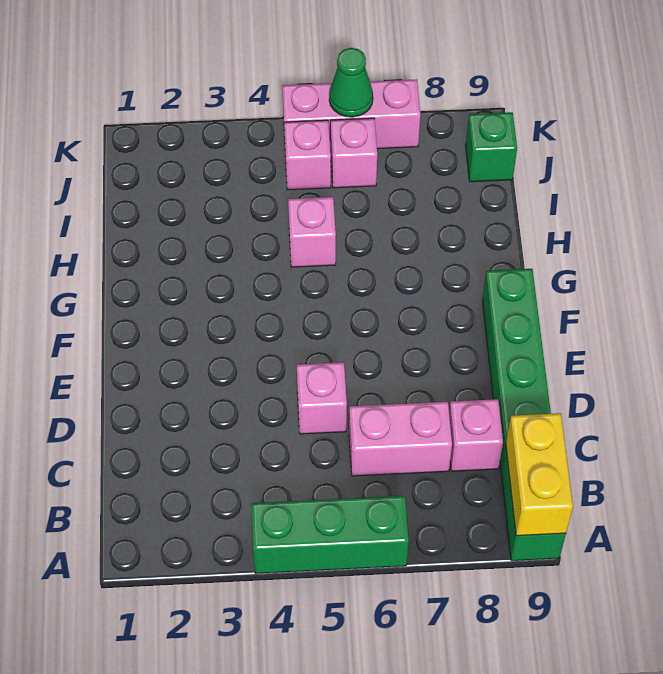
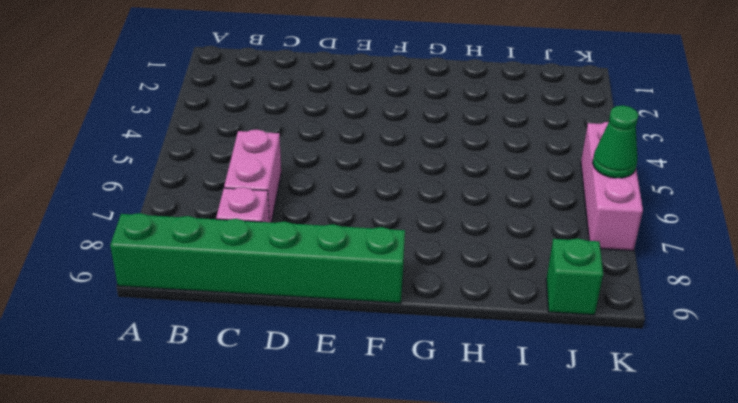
none -> green brick A4:A6 level 1
none -> pink brick D5 level 1
none -> pink brick H5 level 1

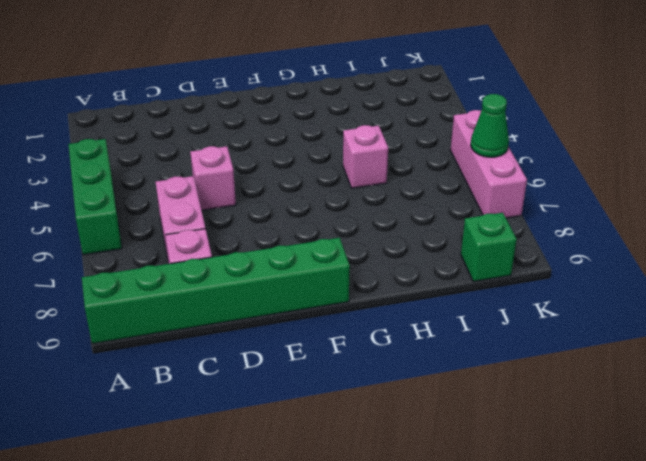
none -> pink brick J5 level 1
none -> pink brick J6 level 1
none -> yellow brick A9:B9 level 2

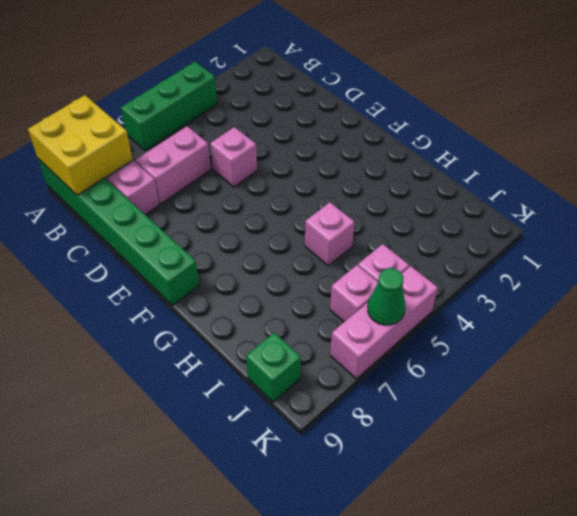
yellow brick A8:B9 level 2 -> yellow brick A9:B9 level 2

